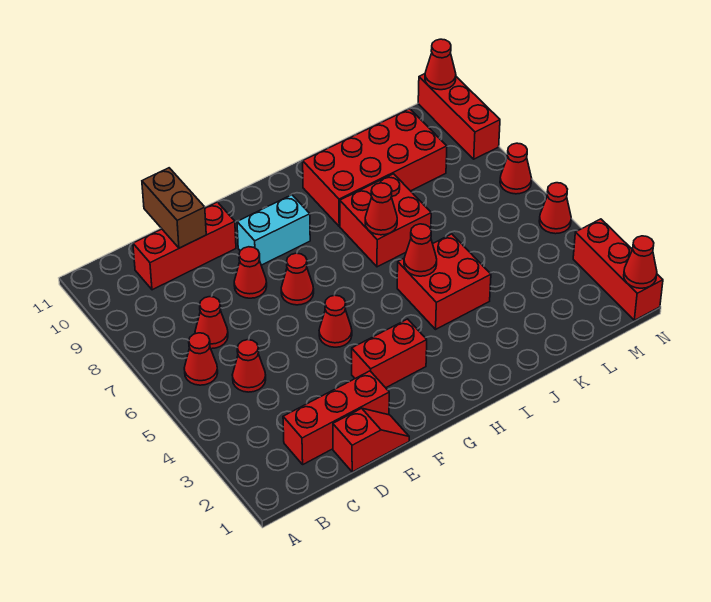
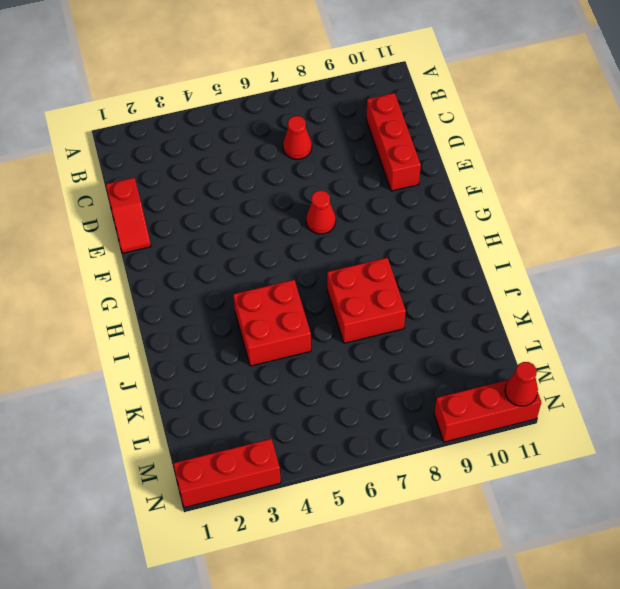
none -> red cone B6 level 1
none -> red brick C2:E2 level 1
none -> red cone C5 level 1

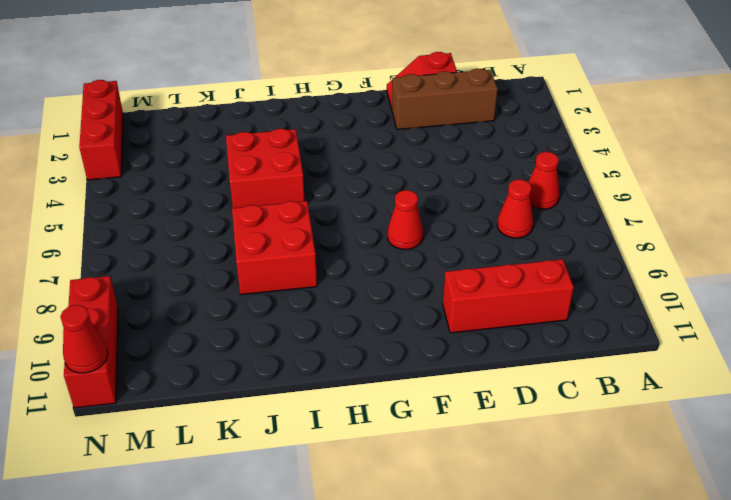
brown brick C2:E2 level 1 -> red brick C2:E2 level 1
none -> red cone C5 level 1
none -> red cone E8 level 1
none -> red brick F3:G3 level 1

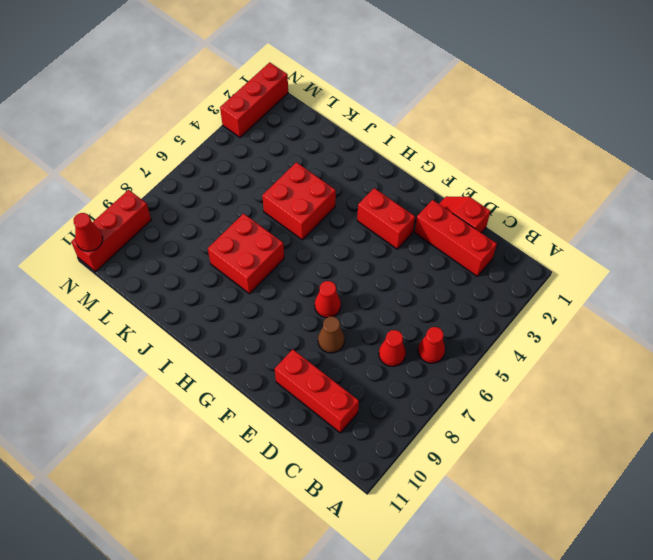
brown cone E8 level 1 -> red cone E8 level 1
none -> red cone C5 level 1
none -> red cone F5 level 1
none -> cyan brick F9:G9 level 1

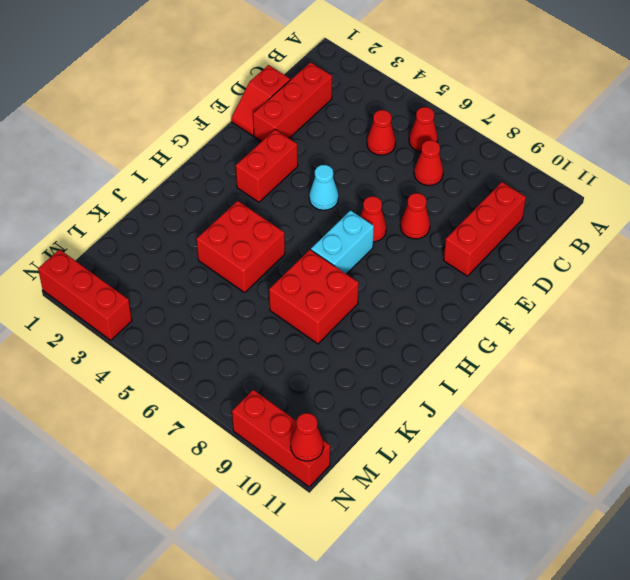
cyan cone F5 level 1 -> red cone F5 level 1
cyan brick G7:H7 level 1 -> cyan brick F9:G9 level 1
none -> red brick I9:L10 level 1
none -> red cone N5 level 1
none -> red cone N7 level 1

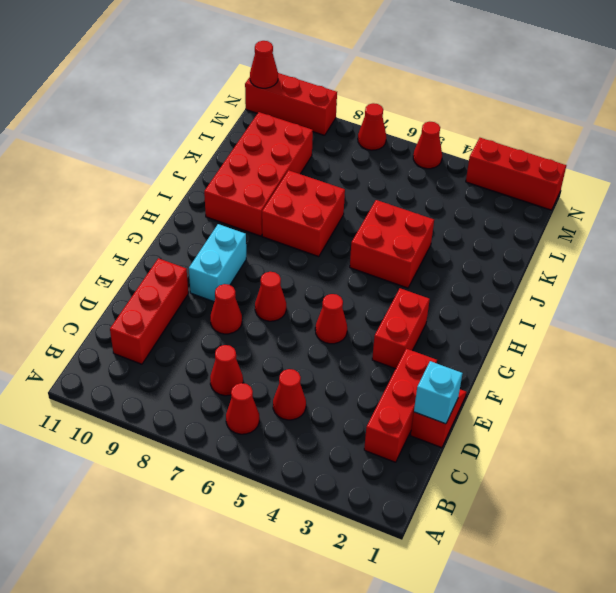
cyan brick D1 level 2 -> none
none -> brown brick D10:D11 level 2
none -> red cone I5 level 2
none -> red cone I7 level 2

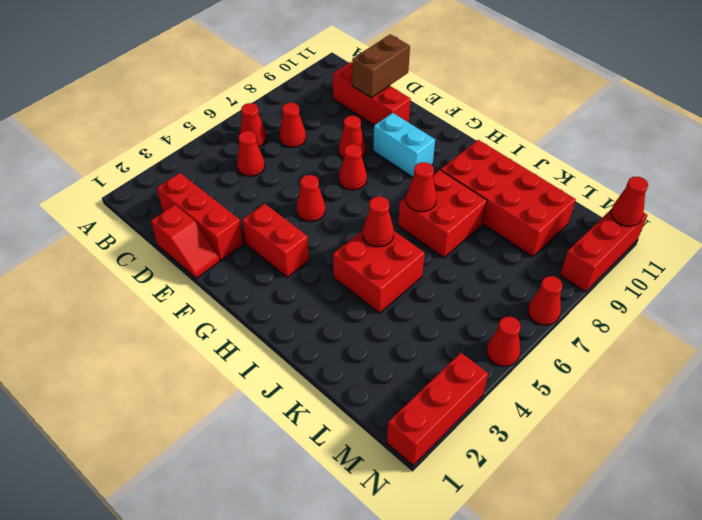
none -> red cone N1 level 2

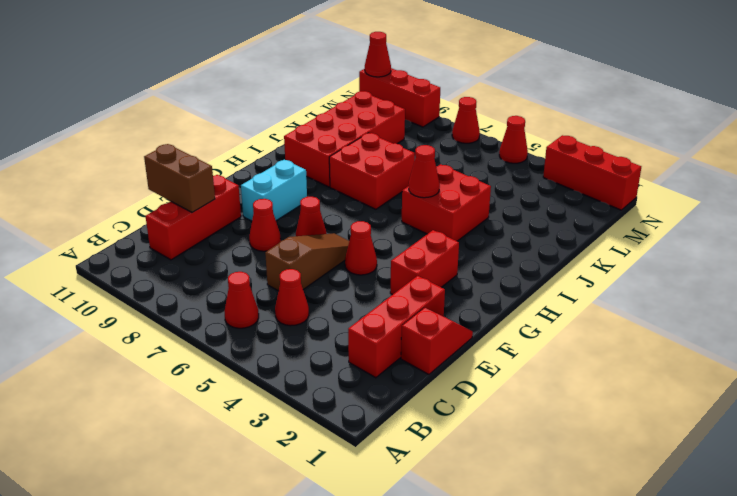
brown slope D6:F6 level 1 top D -> none
none -> red cone C7 level 1
none -> red cone I7 level 2
none -> red cone N1 level 2

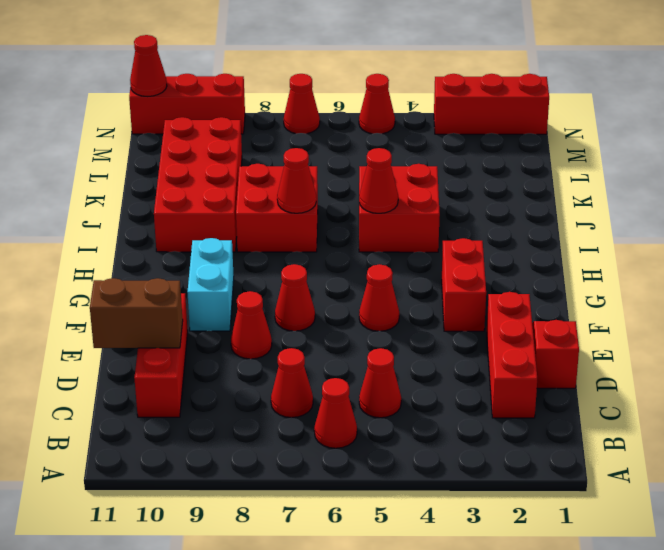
none -> red cone N1 level 2

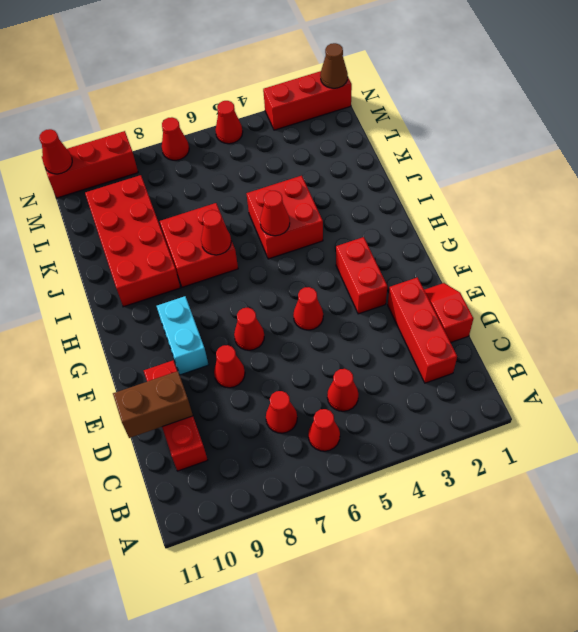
brown cone N1 level 2 -> red cone N1 level 2

